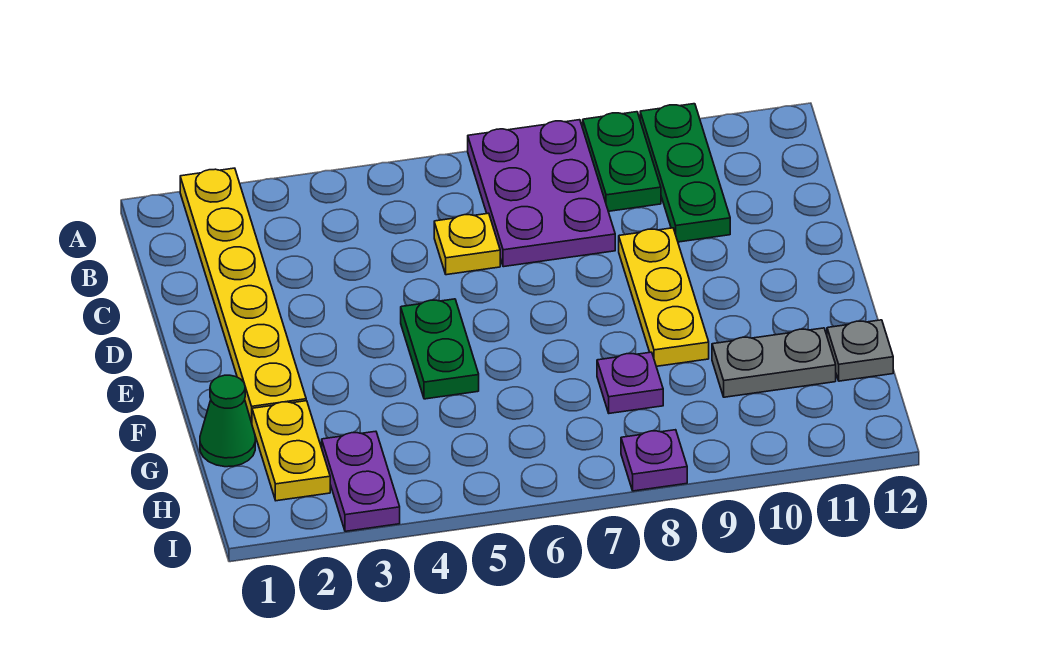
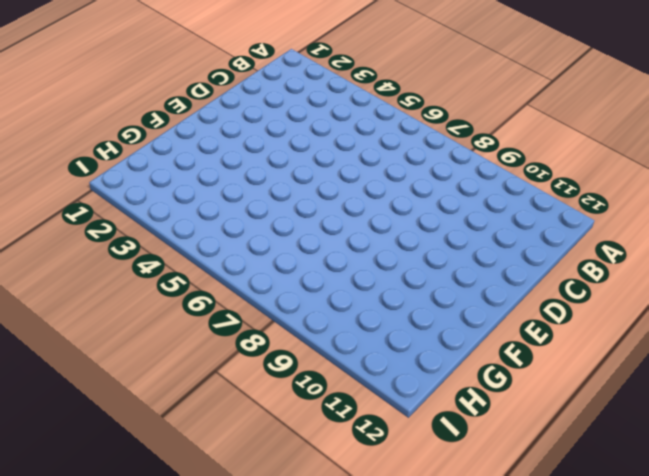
none -> yellow plate A2:F2 level 1
none -> purple plate A7:C8 level 1
none -> green plate A9:B9 level 1

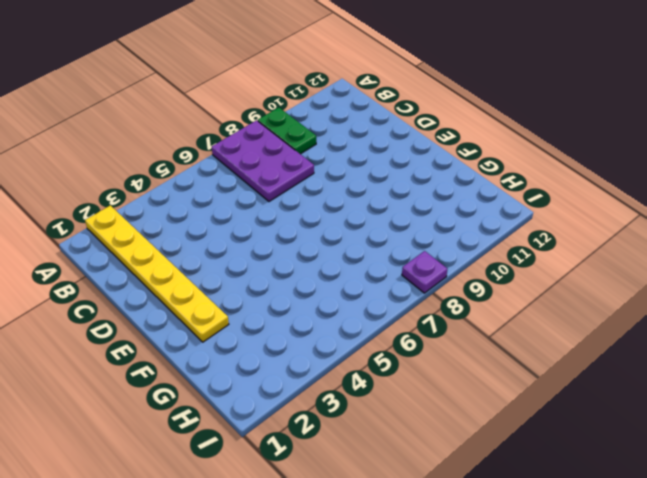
none -> green plate A10:C10 level 1
none -> yellow plate C6 level 1
none -> yellow plate D9:F9 level 1

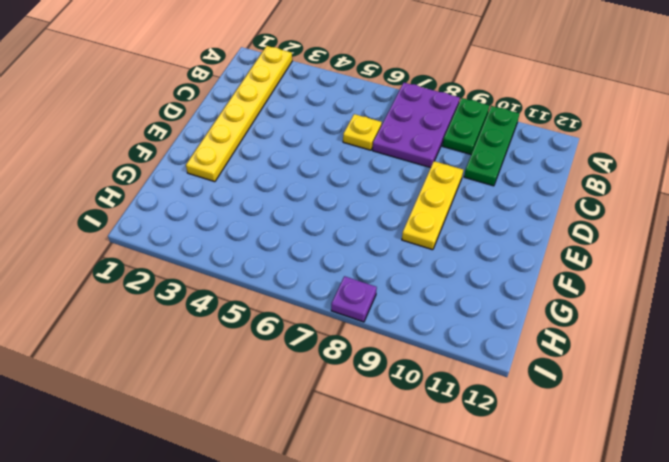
none -> green plate E5:F5 level 1
none -> green cone G1 level 1
none -> yellow plate G2:H2 level 1

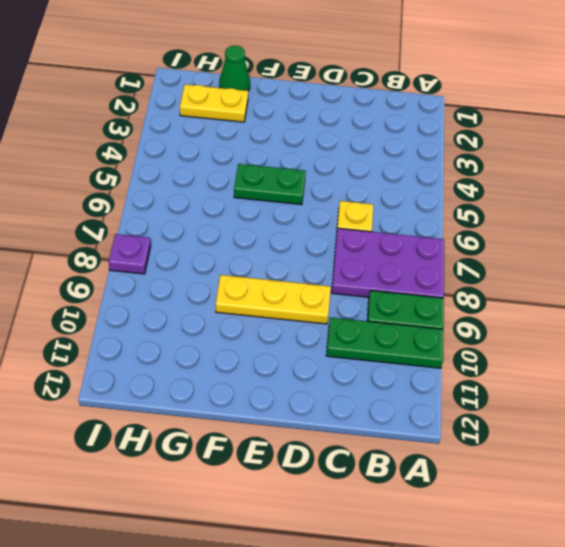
none -> yellow plate A2:F2 level 1
none -> purple plate G8 level 1
none -> grey plate G10:G11 level 1

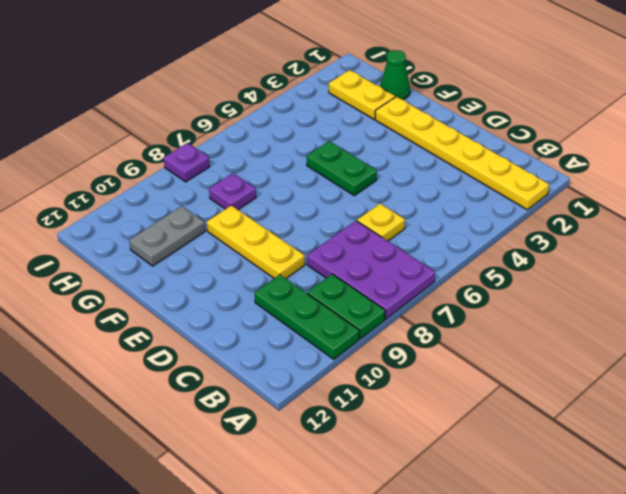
none -> grey plate G12 level 1
none -> purple plate H3:I3 level 1

